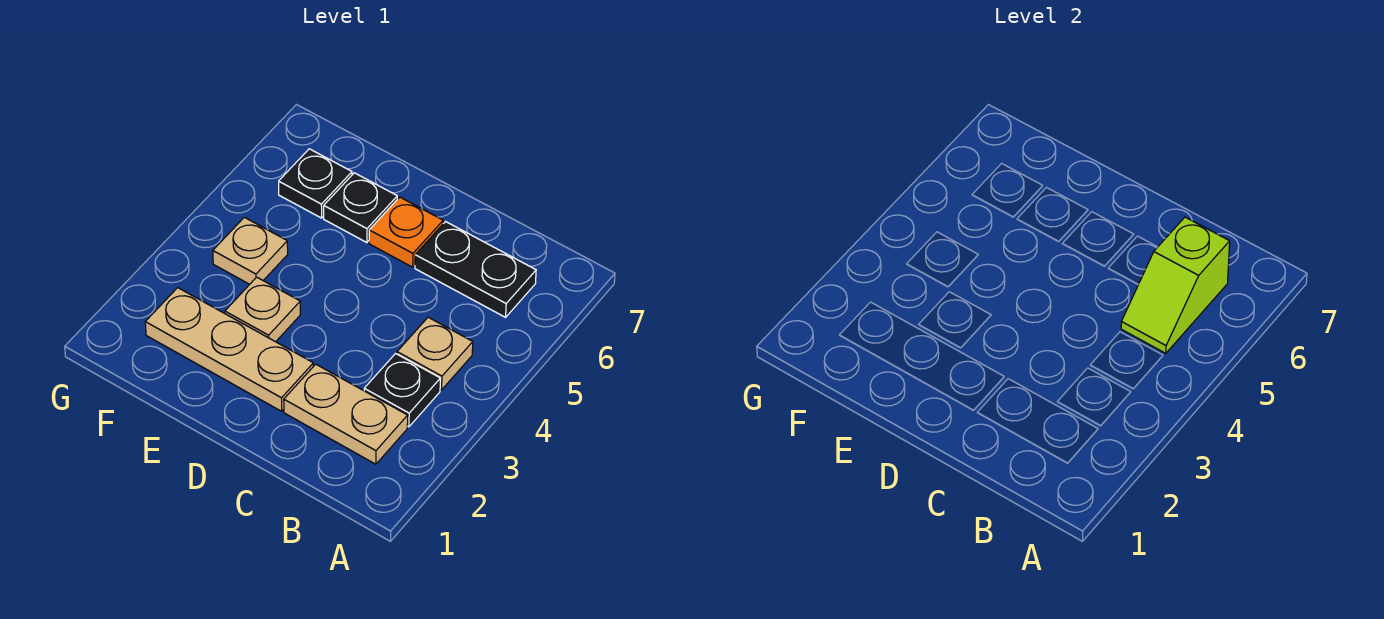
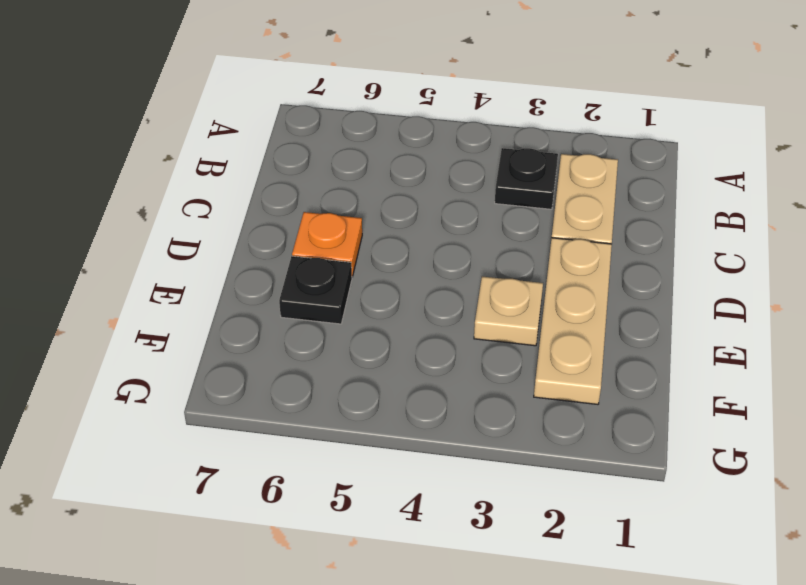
none -> tan plate B4 level 1
none -> black plate B6:C6 level 1

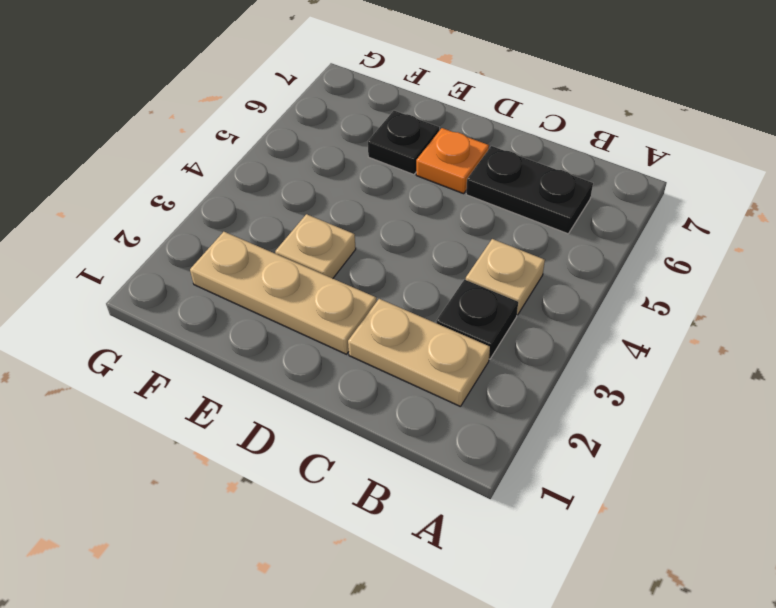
none -> tan plate F4 level 1
none -> black plate F6 level 1

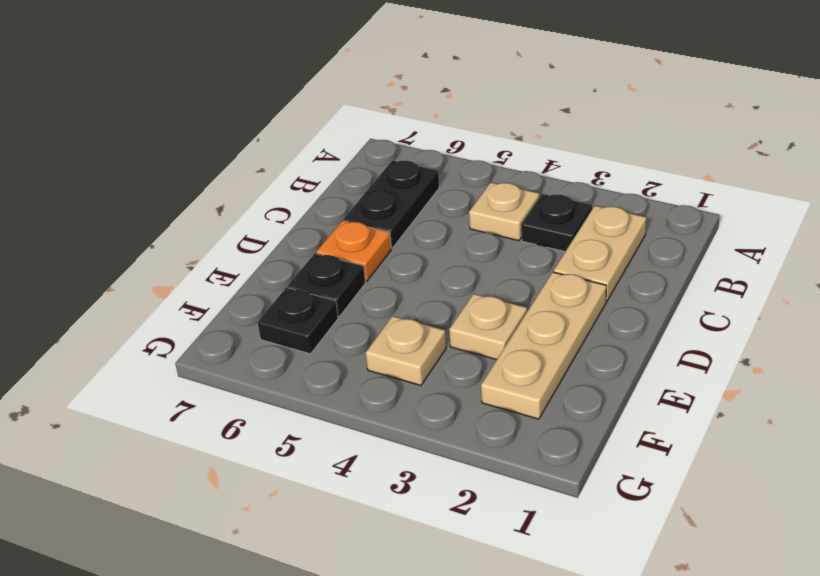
none -> lime slope B5:B6 level 2 top 6

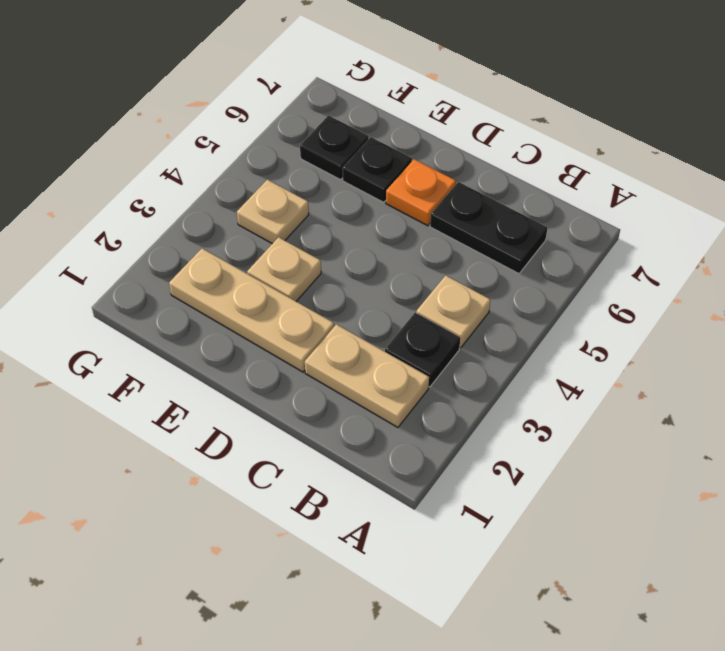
none -> lime slope B5:B6 level 2 top 6

